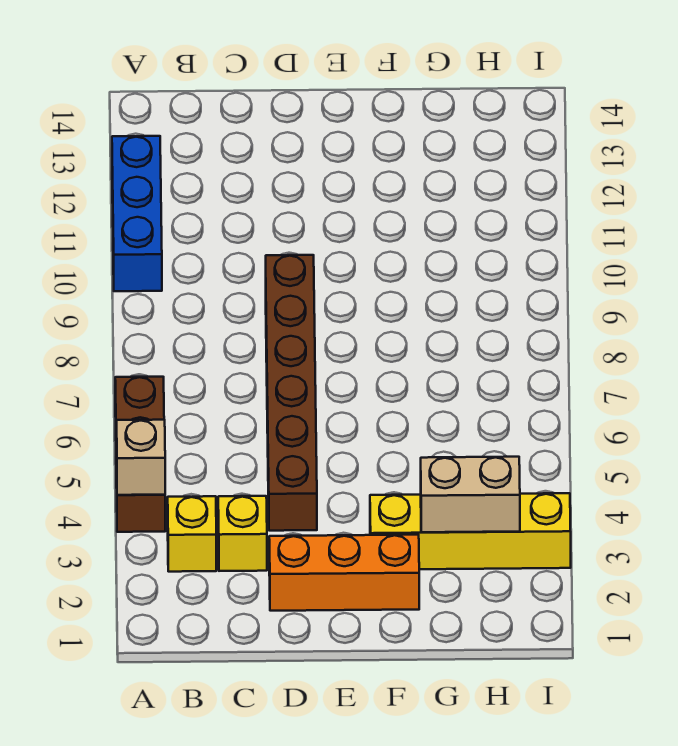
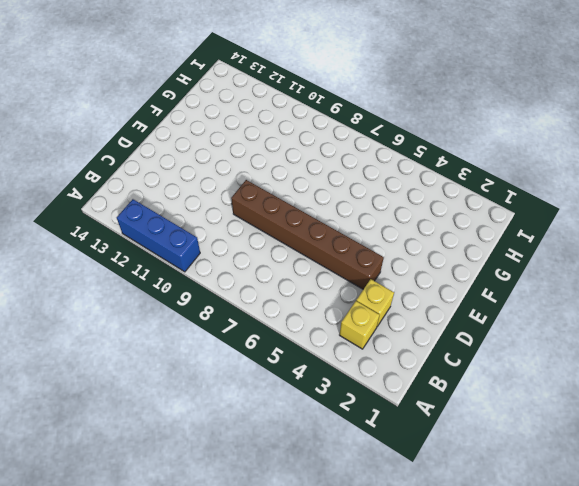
none -> brown brick A4:A6 level 1
none -> orange brick D2:F2 level 1

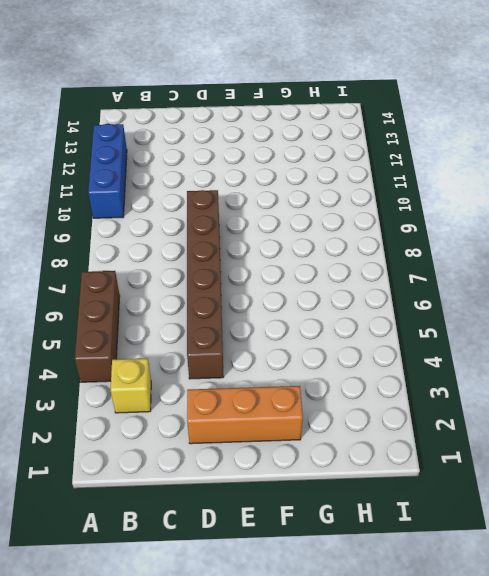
none -> yellow brick C3 level 1
none -> yellow brick F3:I3 level 1

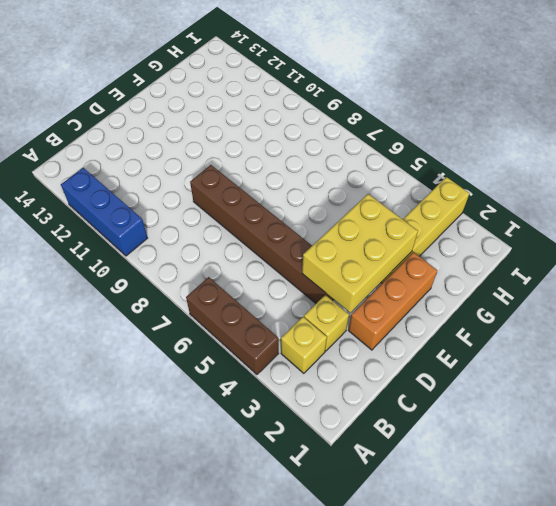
yellow brick D3:F4 level 2 -> none
none -> tan brick A4 level 2
none -> tan brick G3:H3 level 2

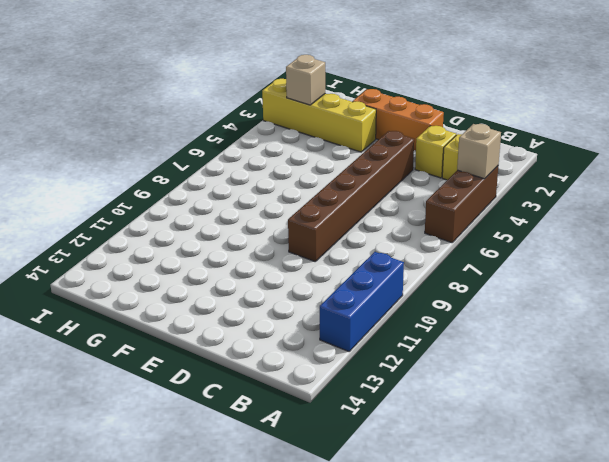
tan brick H3 level 2 -> tan brick G3:H3 level 2

